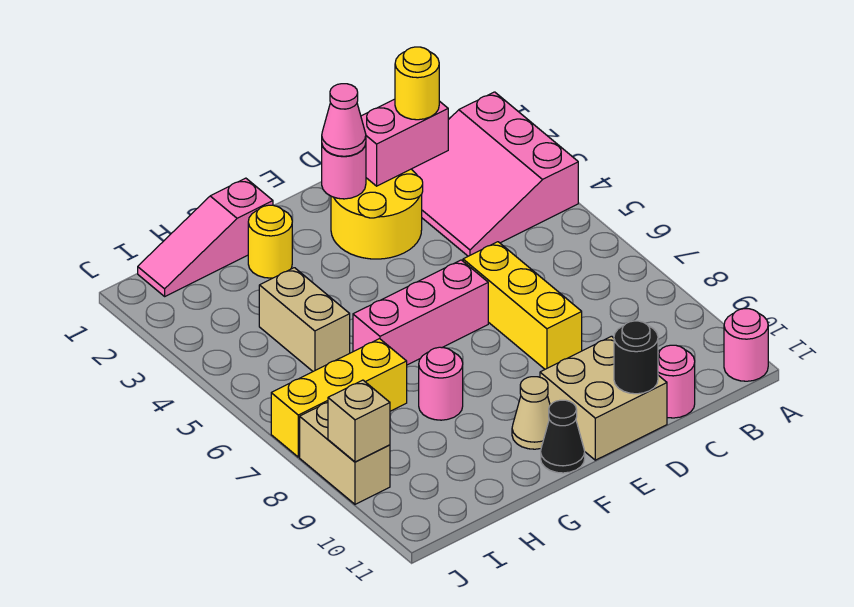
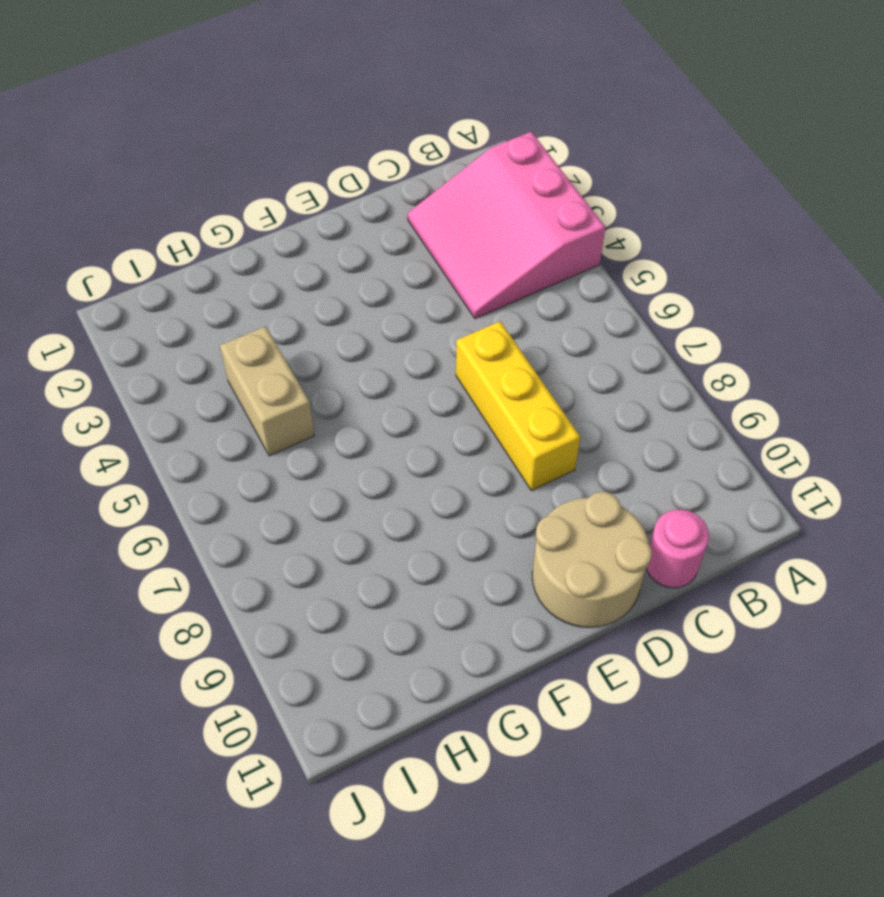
tan round brick D10:E11 level 1 -> tan brick D10:E11 level 1
none -> pink round brick A11 level 1
none -> yellow round brick D2:E3 level 1
none -> pink brick E6:G6 level 1

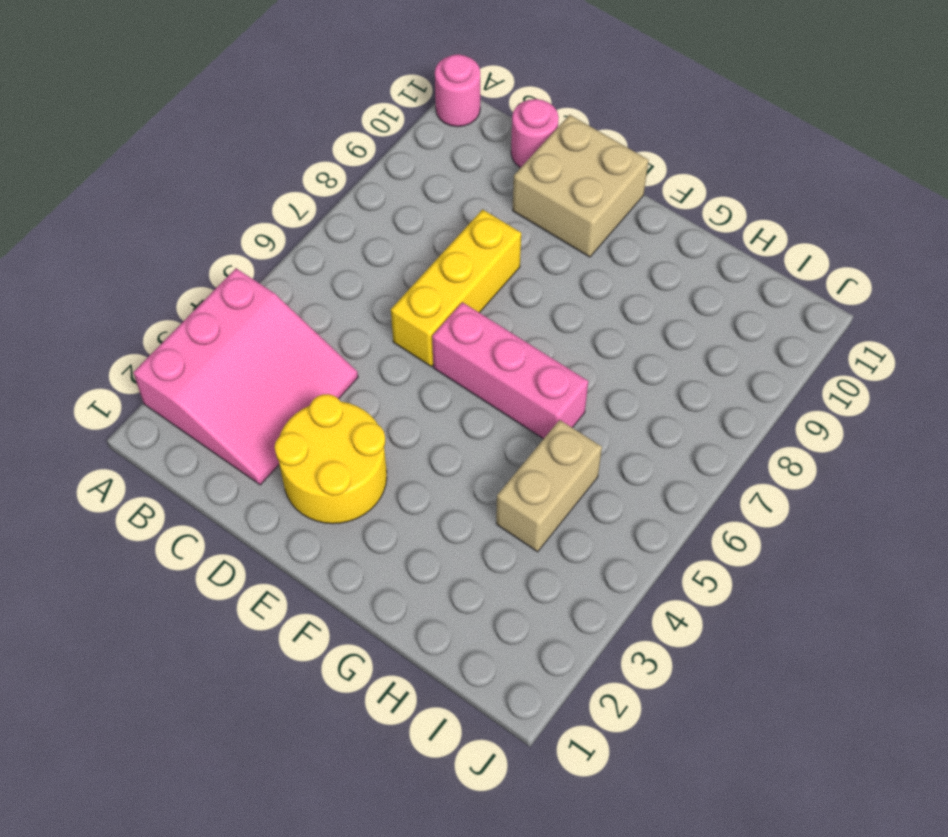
none -> tan cone F10 level 1
none -> black cone F11 level 1
none -> pink slope G1:I1 level 1 top G

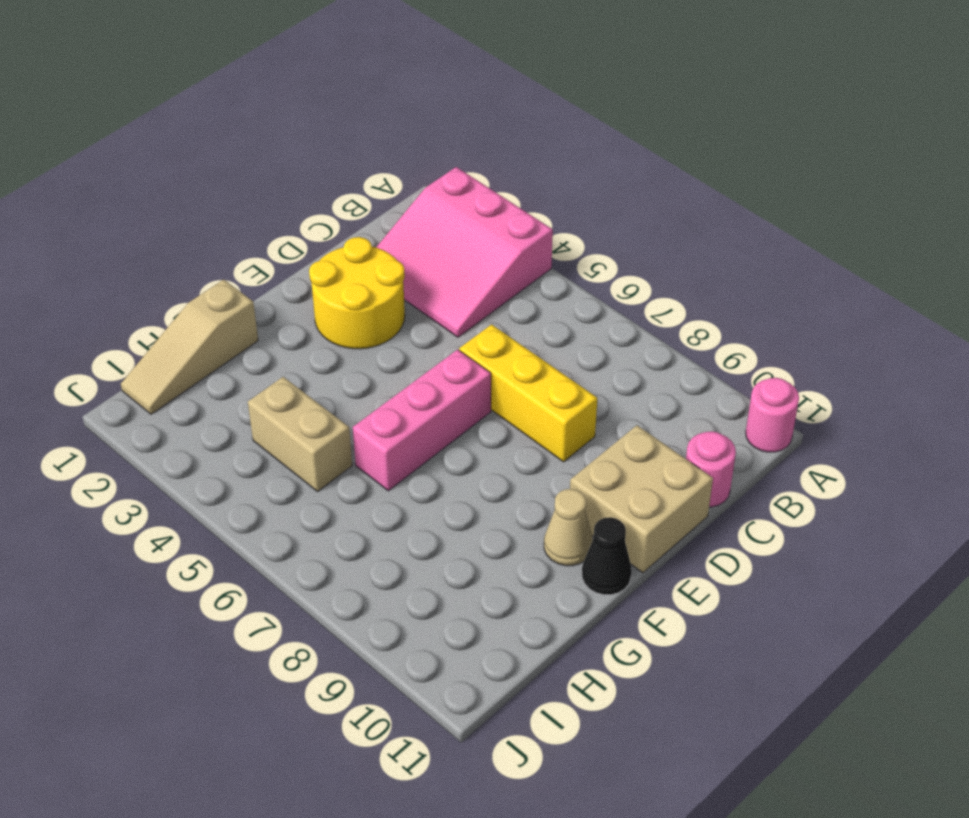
tan slope G1:I1 level 1 top G -> pink slope G1:I1 level 1 top G
none -> yellow round brick G2 level 1
none -> pink round brick G8 level 1
none -> yellow brick H7:J7 level 1

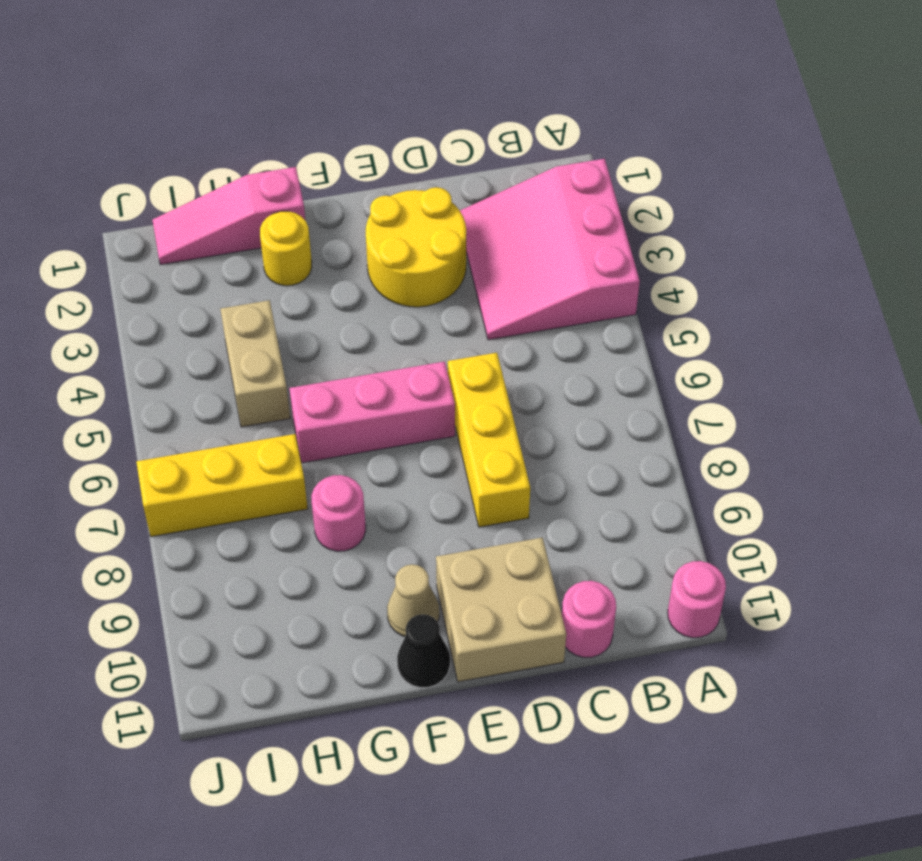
none -> tan brick J8:J9 level 1
none -> pink brick C2:D2 level 2
none -> black round brick D11 level 2

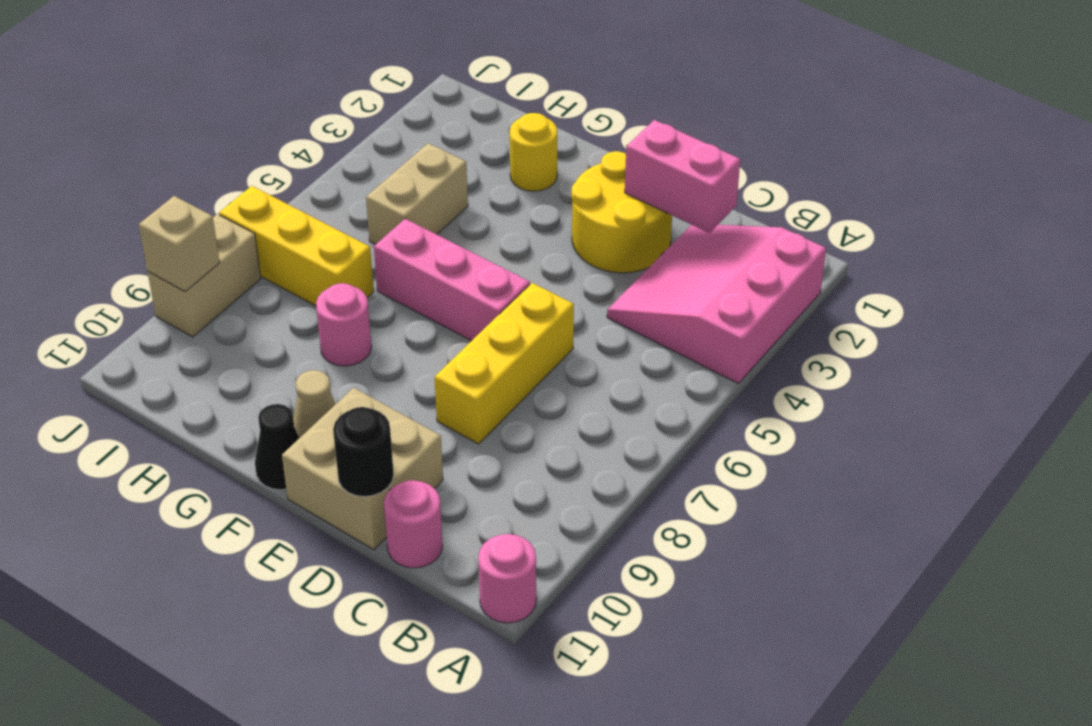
none -> pink slope G1:I1 level 1 top G
none -> pink round brick E2 level 2
none -> yellow round brick C2 level 3

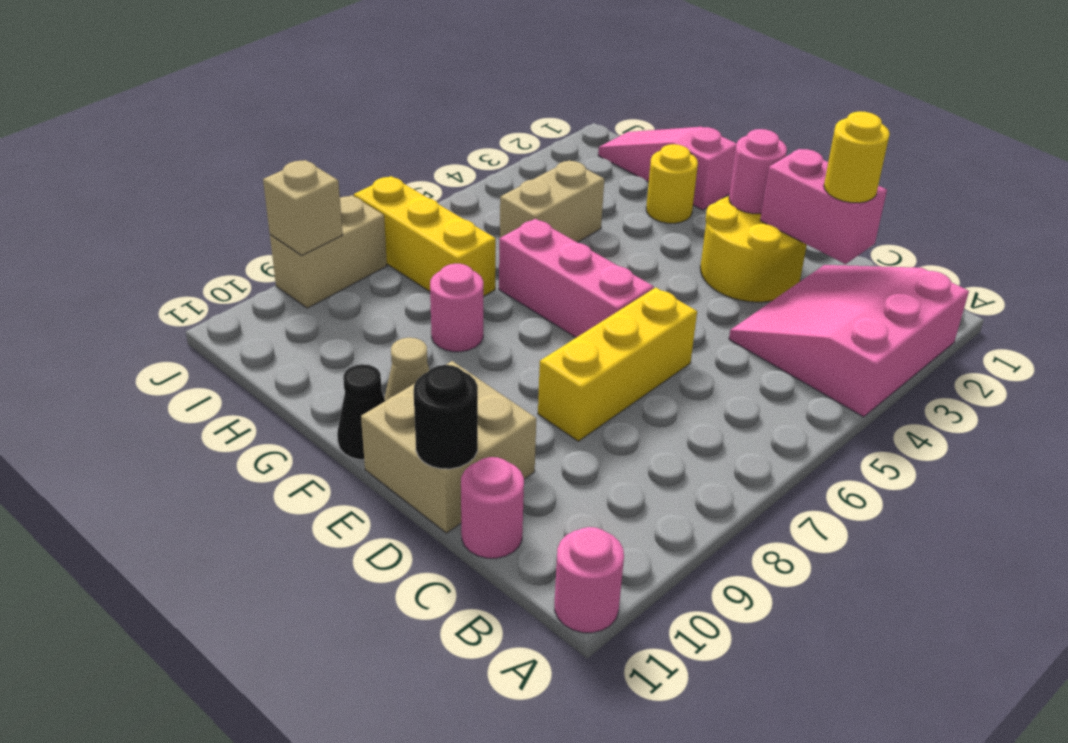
none -> pink cone E2 level 3

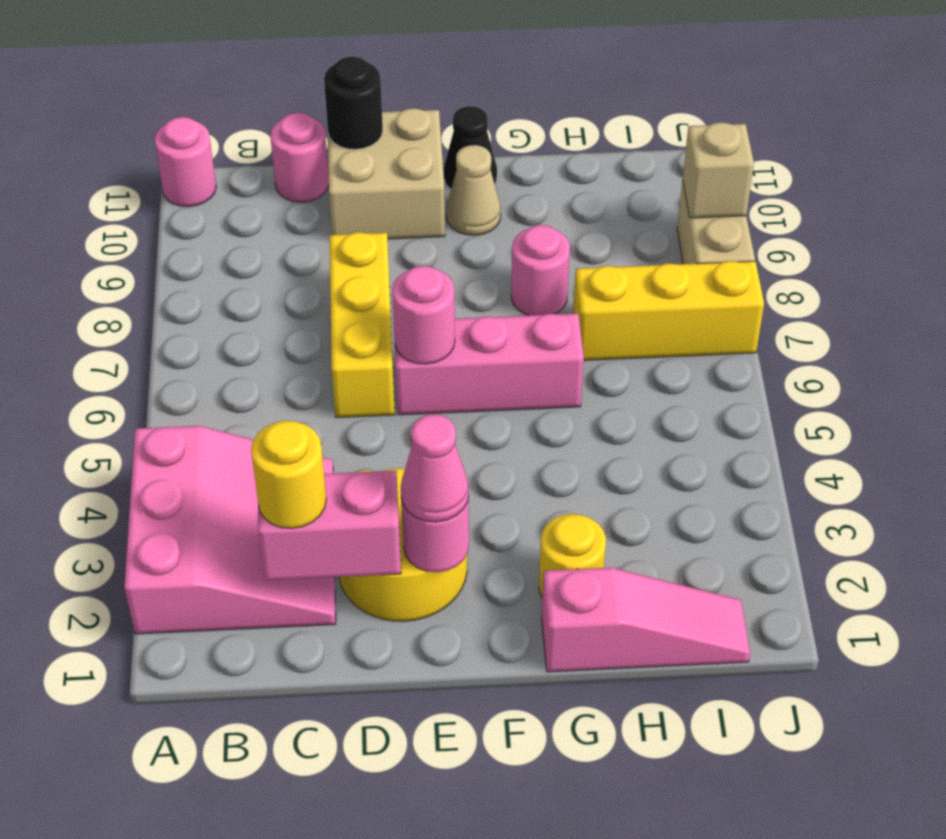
pink round brick E6 level 2 -> none
none -> tan brick H4:H5 level 1

